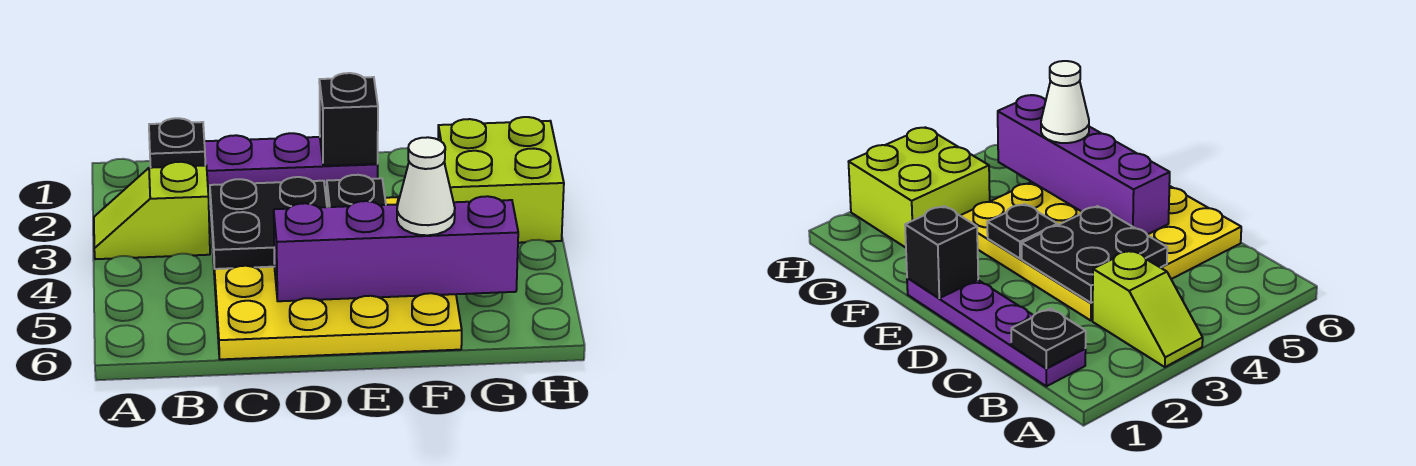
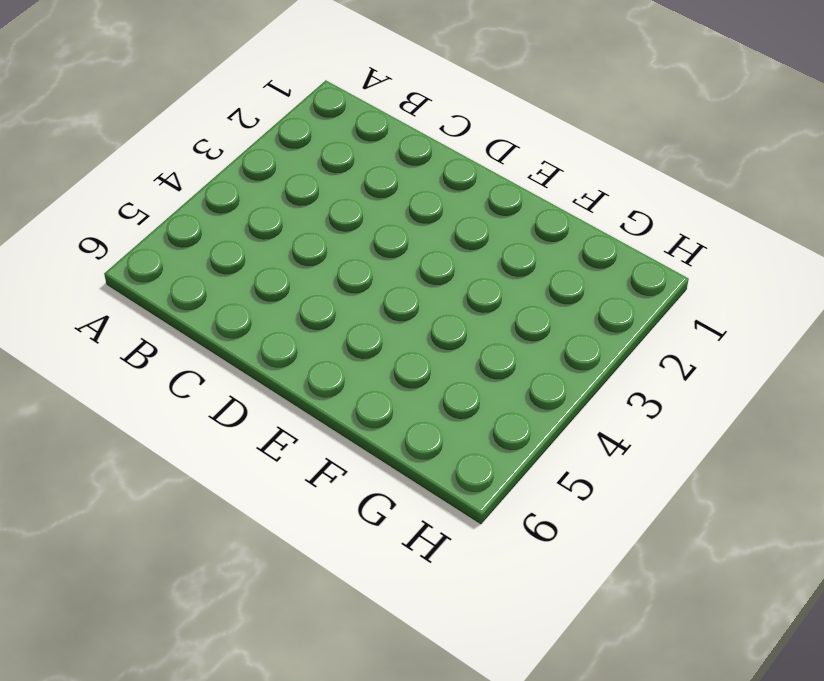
none -> lime slope A3:B3 level 1 top B
none -> purple plate B1:E1 level 1

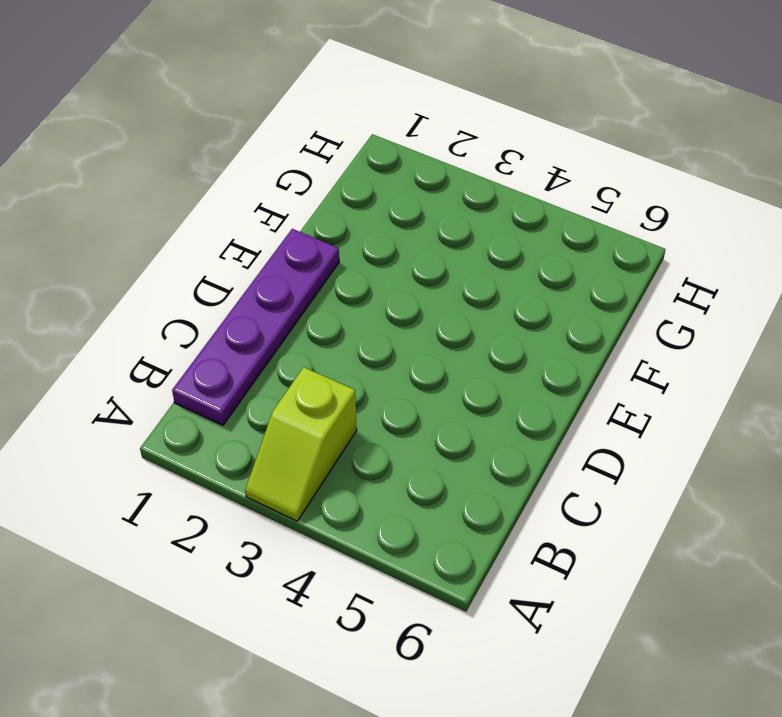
none -> yellow plate C3:F6 level 1
none -> lime brick G2:H3 level 1

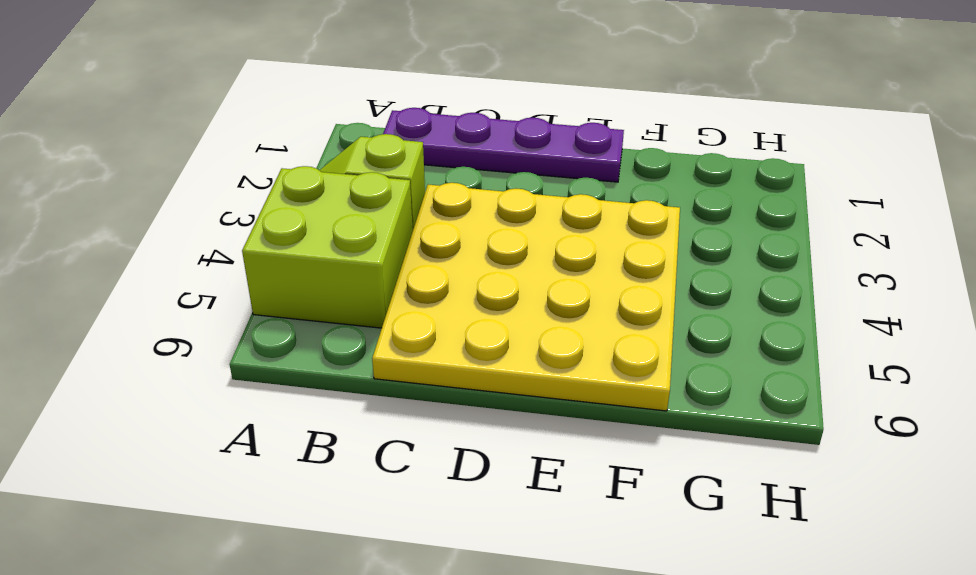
lime brick A4:B5 level 1 -> lime brick G2:H3 level 1
none -> black plate B1 level 2
none -> black plate C3:D4 level 2

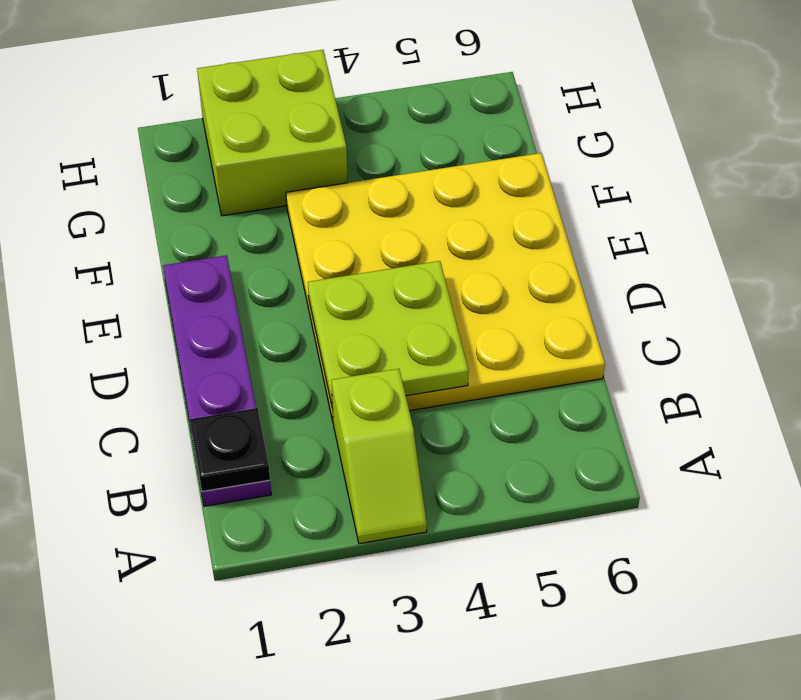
lime plate C3:D4 level 2 -> black plate C3:D4 level 2
none -> purple brick D5:G5 level 2
none -> black brick E1 level 2

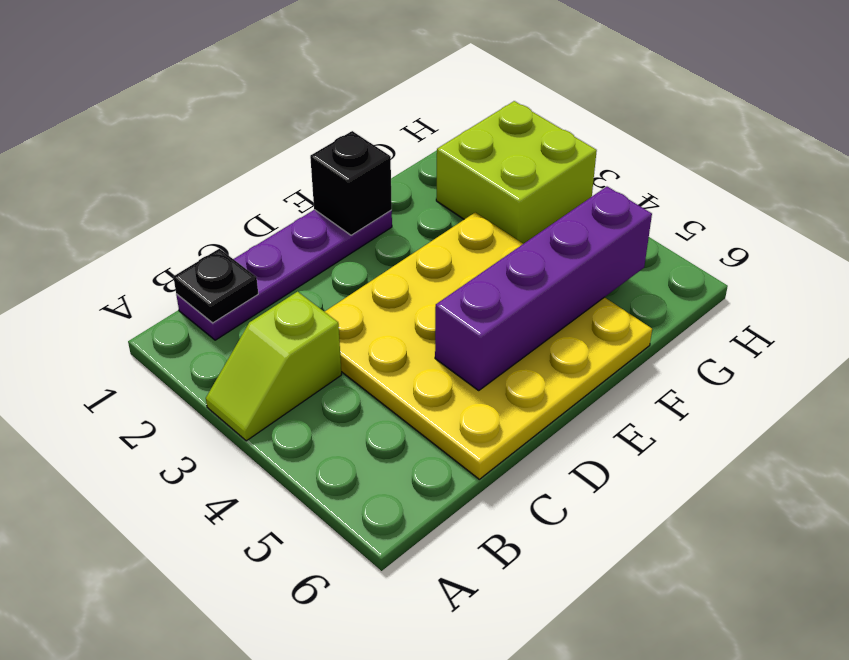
none -> black plate C3:D4 level 2
none -> black plate E3 level 2

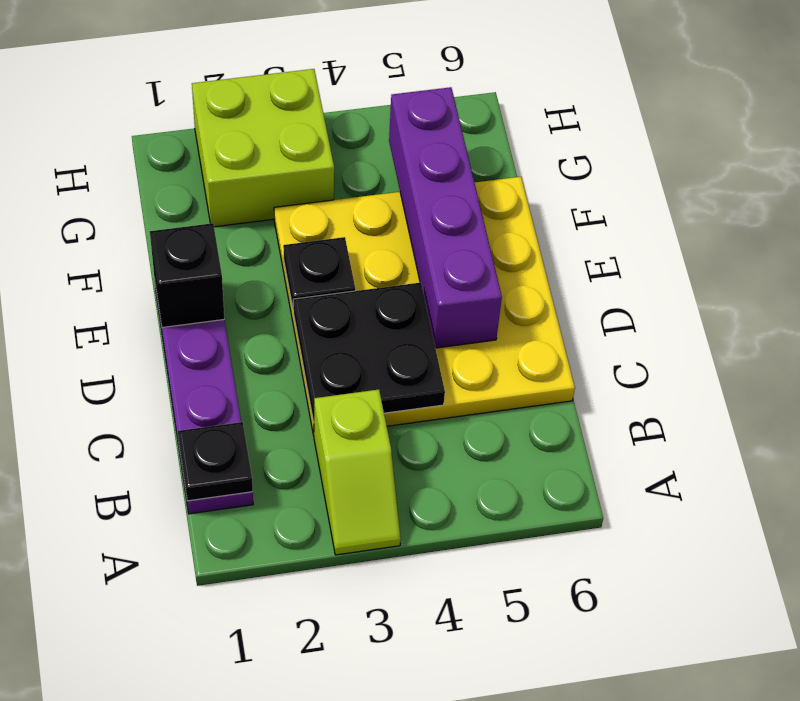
none -> white cone F5 level 3

